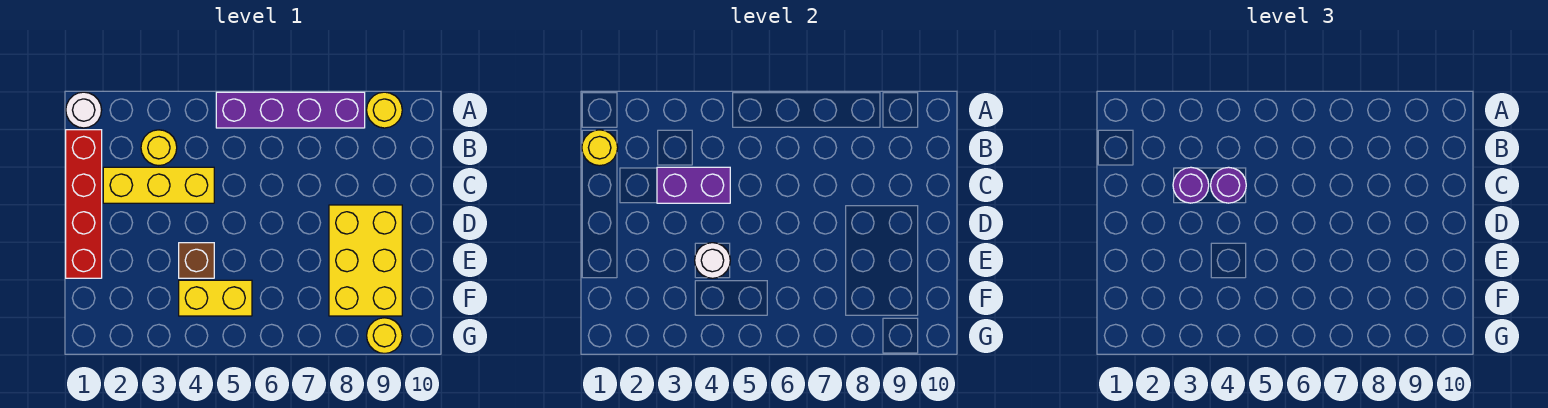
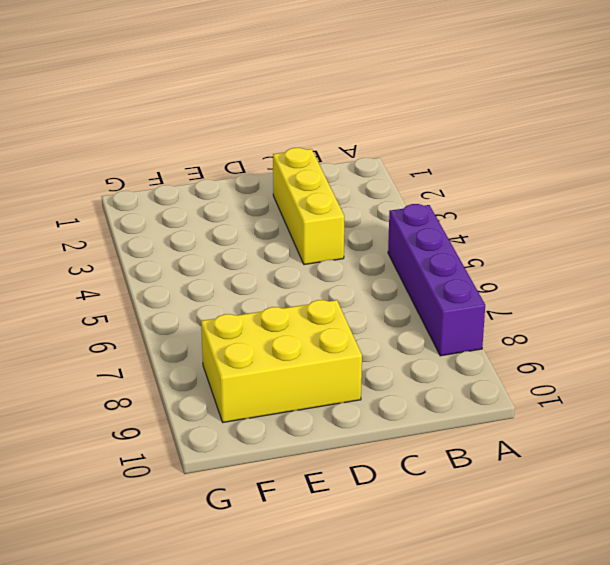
none -> white round brick A1 level 1
none -> yellow round brick A9 level 1
none -> red brick B1:E1 level 1

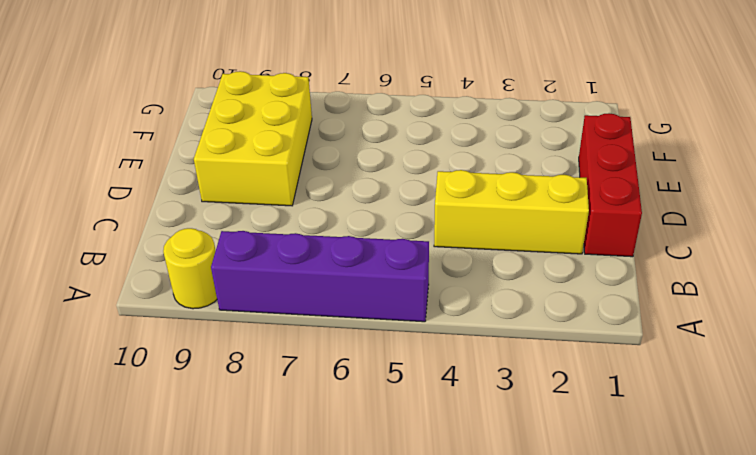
red brick C1:E1 level 1 -> red brick B1:E1 level 1
none -> white round brick A1 level 1
none -> yellow round brick B3 level 1
none -> brown brick E4 level 1

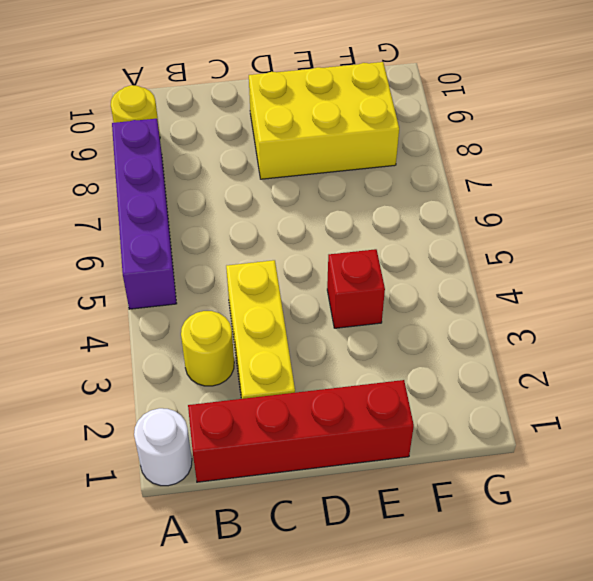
red brick E4 level 1 -> brown brick E4 level 1
none -> yellow brick F4:F5 level 1
none -> yellow round brick G9 level 1
none -> yellow round brick B1 level 2

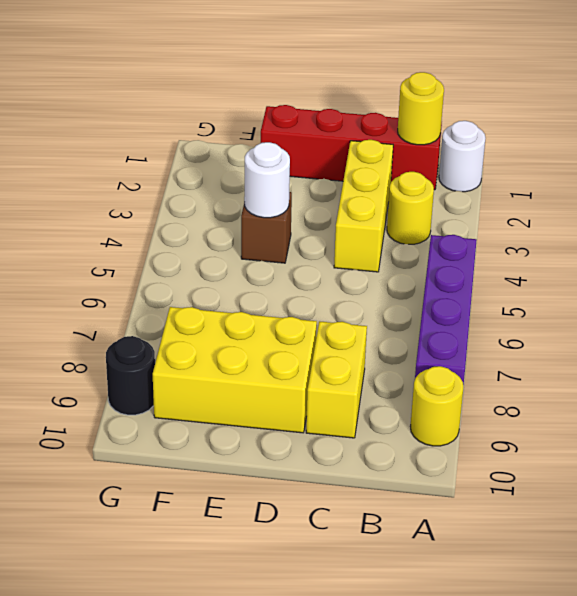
yellow brick C8:C9 level 1 -> yellow brick F4:F5 level 1
black round brick G9 level 1 -> yellow round brick G9 level 1
none -> purple brick C3:C4 level 2
none -> purple round brick C3 level 3
none -> purple round brick C4 level 3

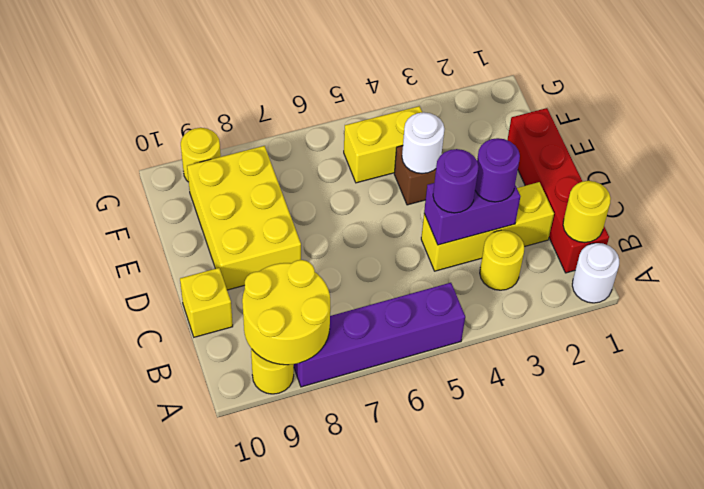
yellow round brick A8:B9 level 2 -> none
yellow brick C10 level 1 -> none

